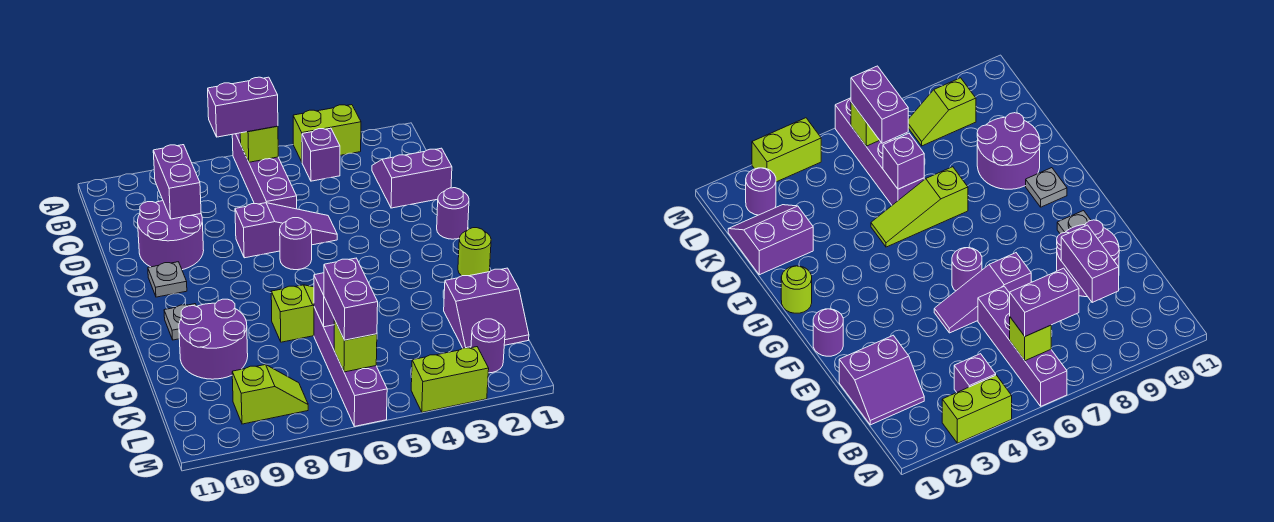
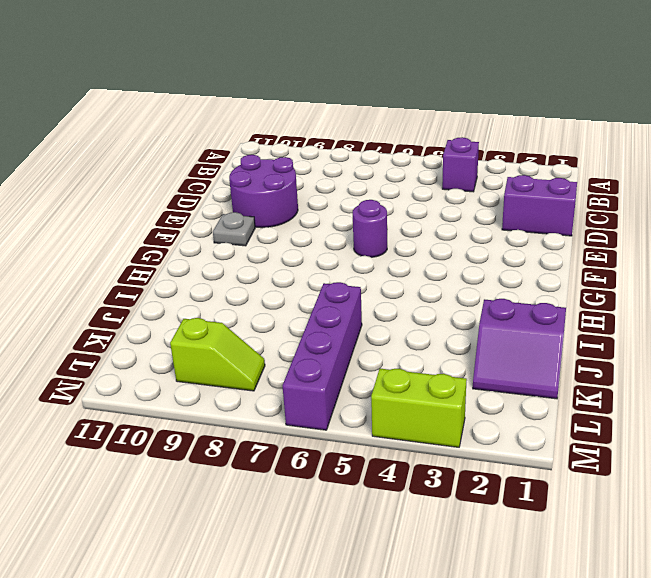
none -> lime brick A3:A4 level 1
none -> purple brick A6:D6 level 1
none -> purple slope E5:E7 level 1 top 7

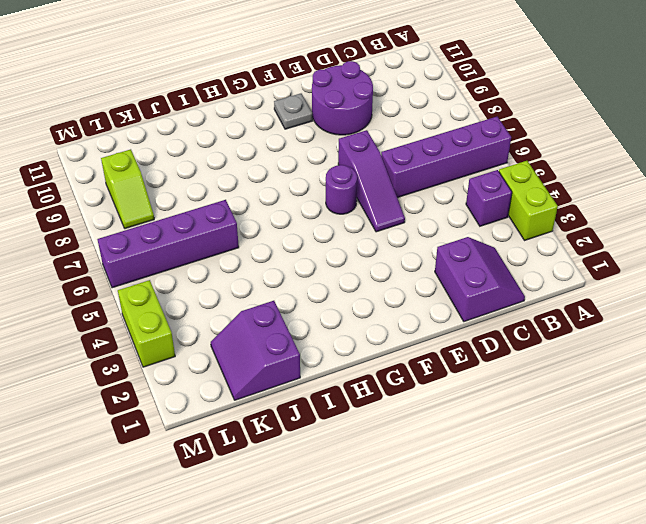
none -> purple round brick F1 level 1
none -> lime round brick H1 level 1
none -> grey plate H10 level 1

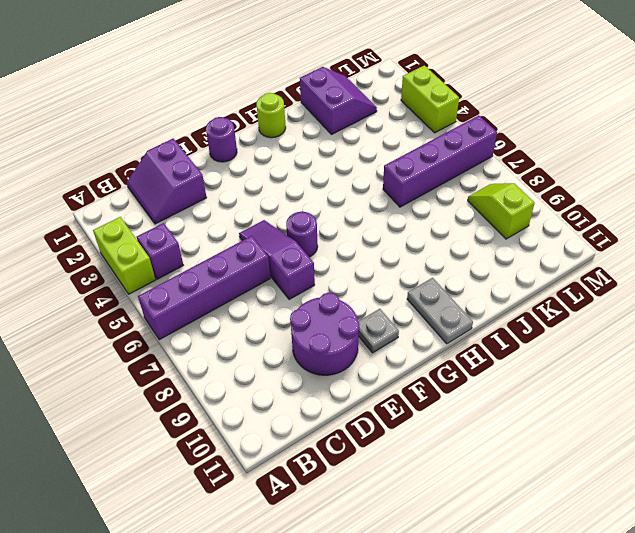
grey plate H10:H11 level 1 -> grey plate H10 level 1
none -> lime slope I5:I7 level 1 top 7
none -> purple round brick I9:J10 level 1
none -> purple round brick L2 level 1

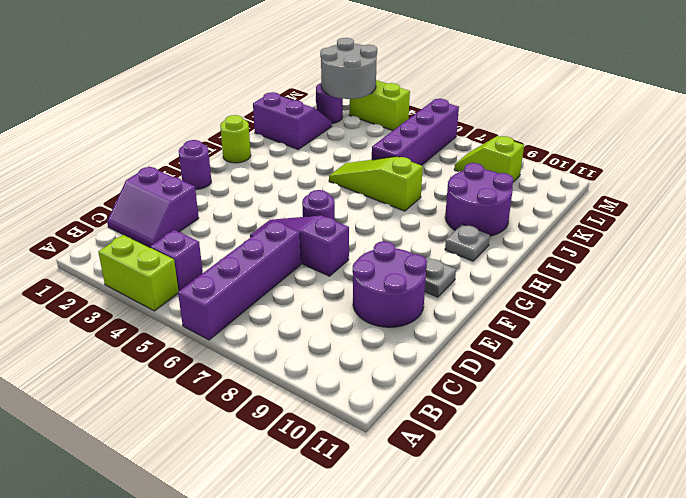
grey round brick L2:M3 level 2 -> none
none -> lime brick B6 level 2
none -> purple brick C9:D9 level 2
none -> purple brick J6 level 2

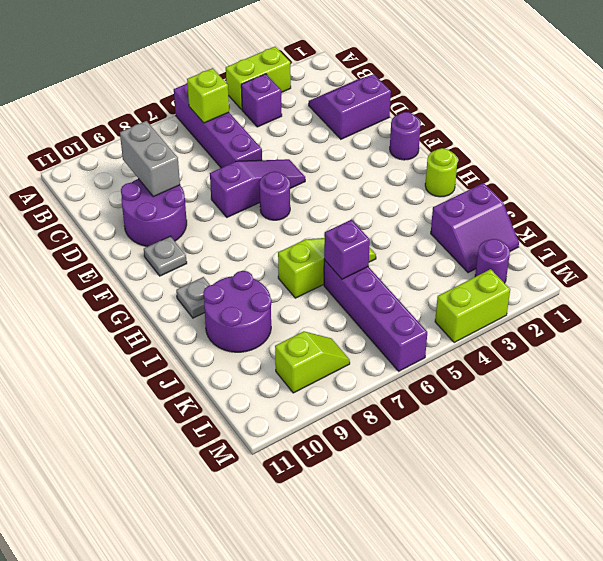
grey brick C9:D9 level 2 -> purple brick C9:D9 level 2
none -> lime brick L6 level 2
none -> purple brick B6:B7 level 3
none -> purple brick K6:L6 level 3

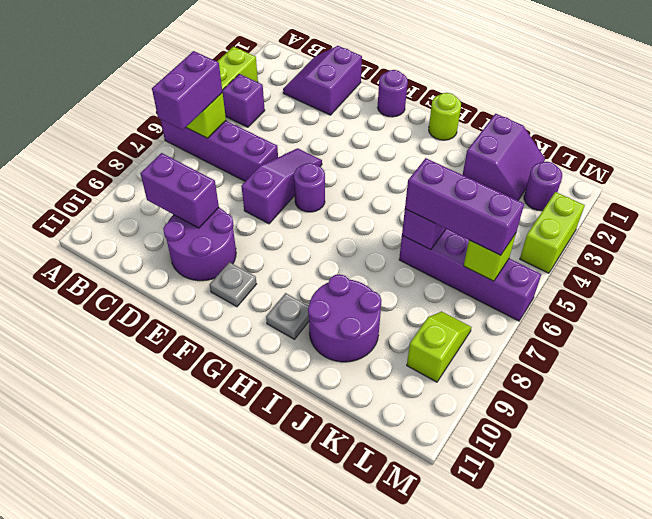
purple brick J6:L6 level 3 -> purple brick K6:L6 level 3
none -> lime slope I5:I7 level 1 top 7

